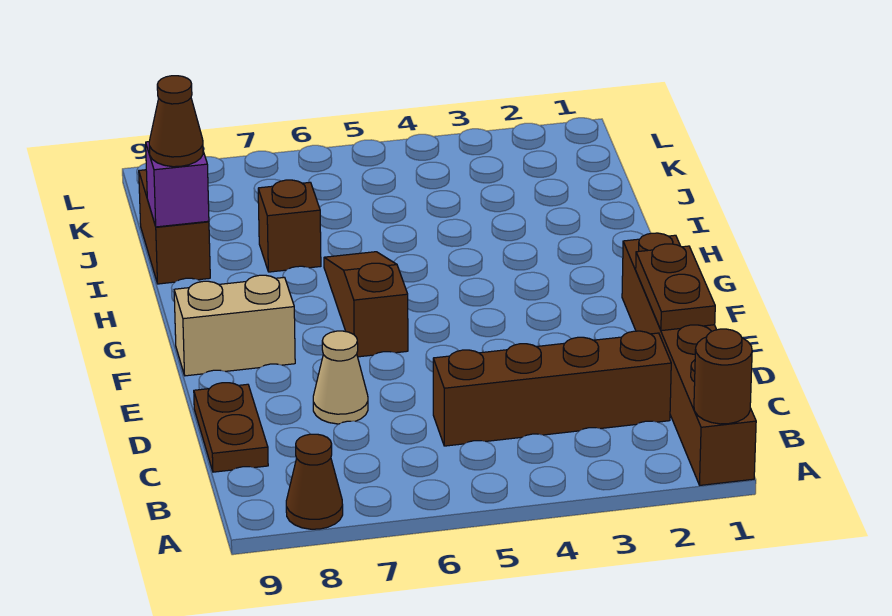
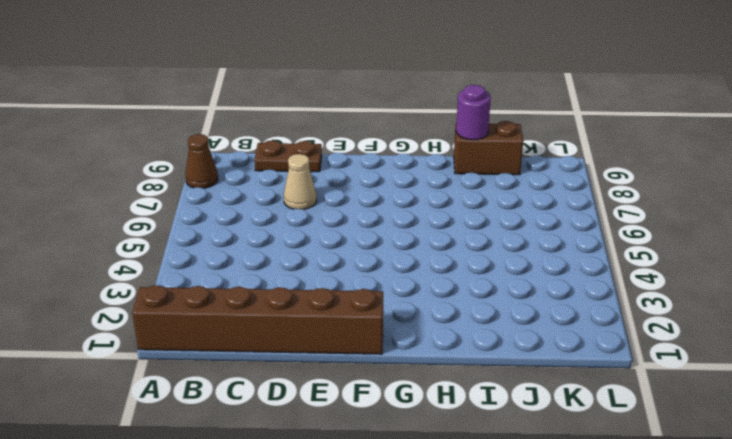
purple round brick I9 level 2 -> purple brick I9 level 2
none -> brown brick C2:C5 level 1
none -> brown slope F6:H6 level 1 top F
none -> tan brick F8:F9 level 1

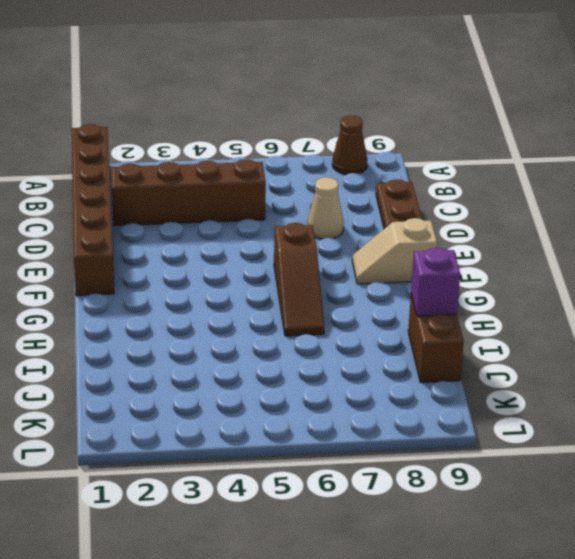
tan slope F8:F9 level 1 top 9 -> tan brick F8:F9 level 1
none -> brown brick I7 level 1
none -> brown round brick A1 level 2
none -> brown plate D1:E1 level 2

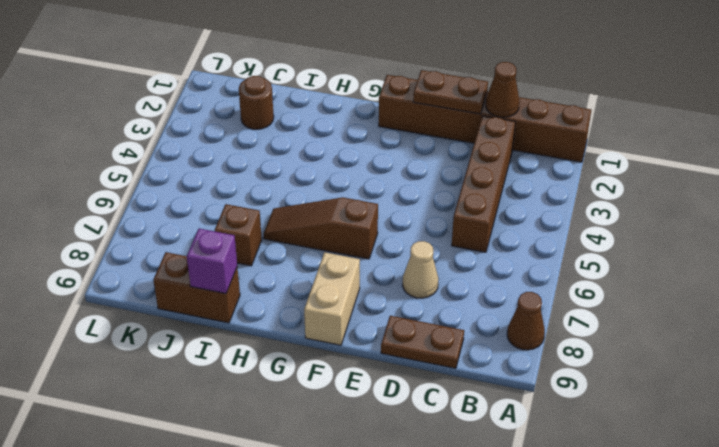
brown cone C1 level 2 -> brown cone I9 level 3
brown round brick J2 level 1 -> brown round brick A1 level 2

